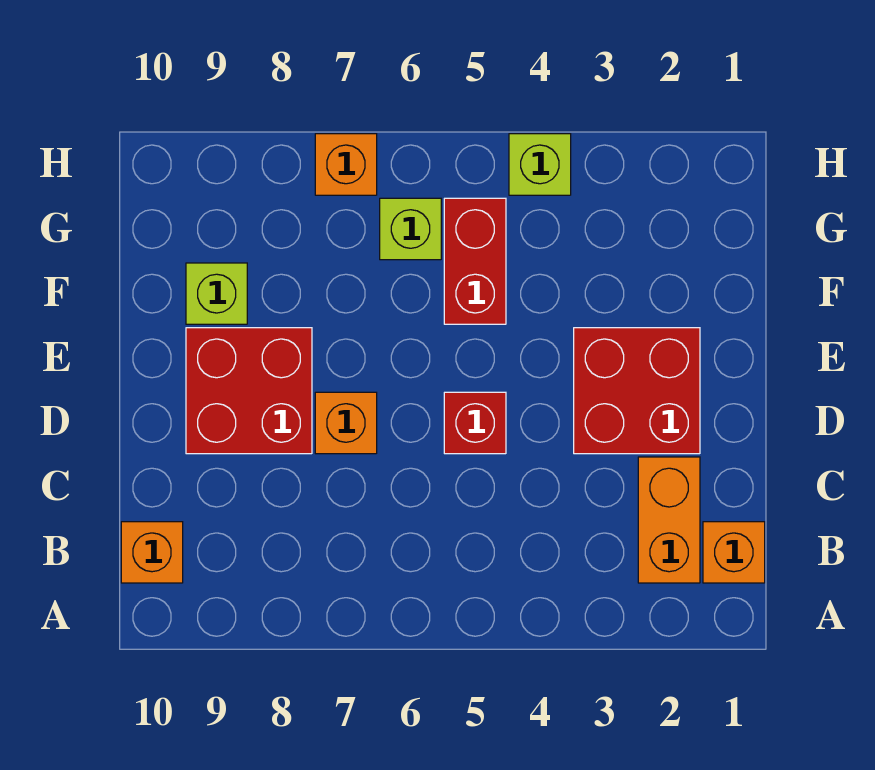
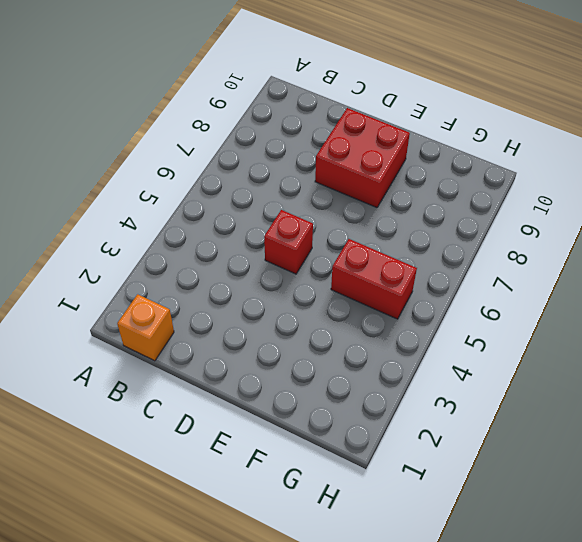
none -> orange brick B2:C2 level 1
none -> orange brick B10 level 1
none -> red brick D2:E3 level 1

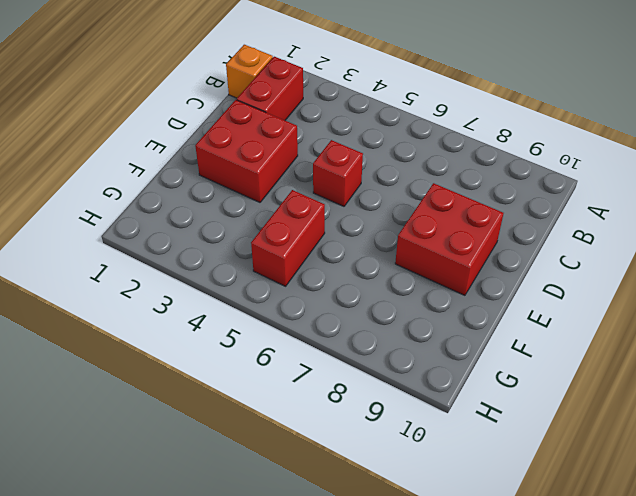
red brick B2:C2 level 1 -> orange brick B2:C2 level 1
none -> orange brick B10 level 1
none -> orange brick D7 level 1
none -> lime brick F9 level 1

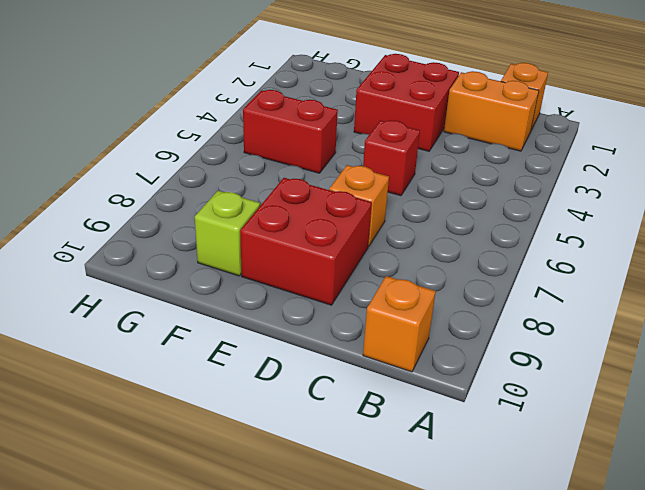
none -> lime brick G6 level 1
none -> lime brick H4 level 1
none -> orange brick H7 level 1

